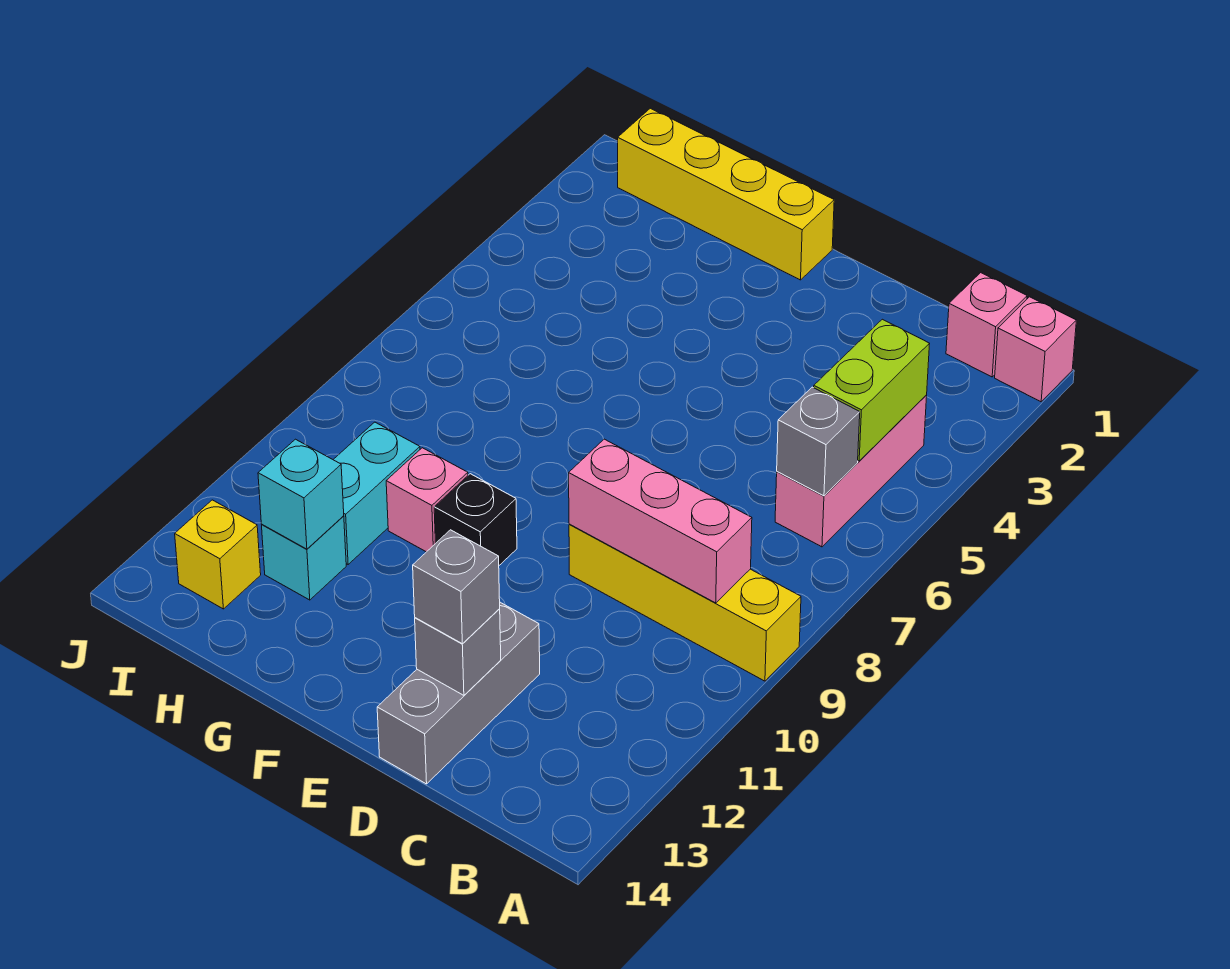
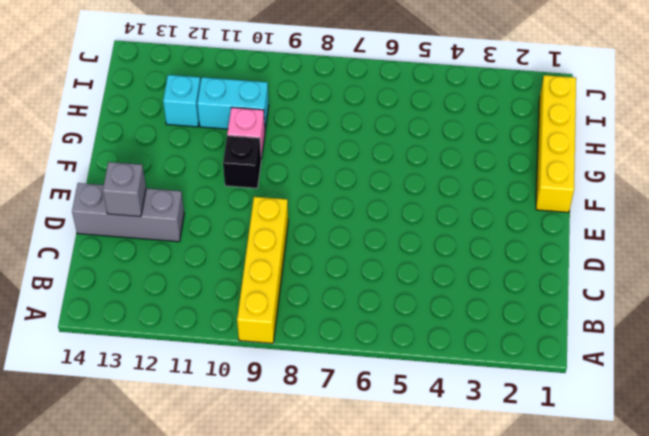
none -> pink brick A1 level 1
none -> pink brick B1 level 1
none -> pink brick B4:B6 level 1

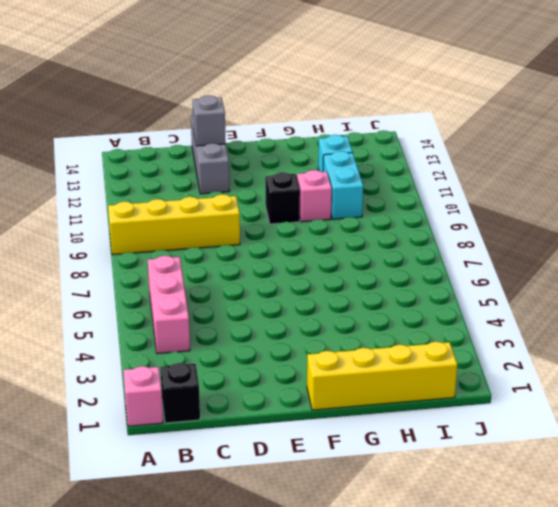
black brick B1 level 1 -> pink brick B1 level 1
none -> yellow brick I13 level 1
none -> lime brick B4:B5 level 2
none -> grey brick B6 level 2

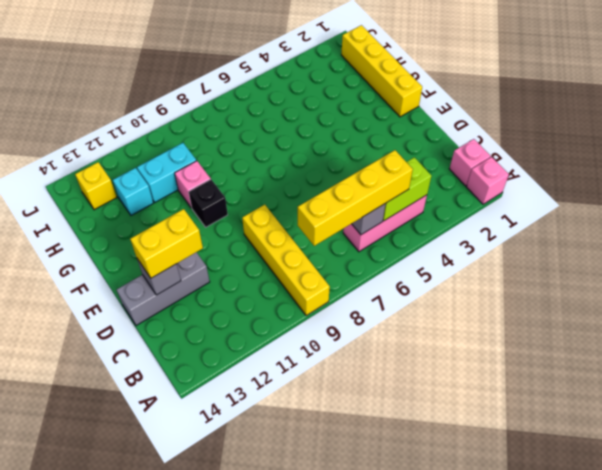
yellow brick B5:B8 level 3 -> none
yellow brick D12:D13 level 3 -> grey brick D13 level 3
none -> pink brick B9:D9 level 2
none -> cyan brick H12 level 2

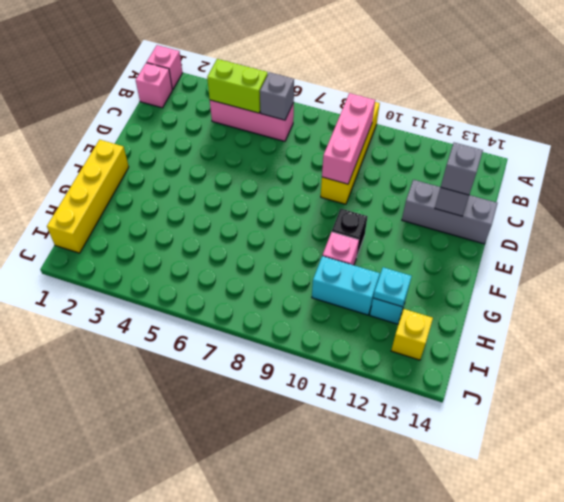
cyan plate H12 level 2 -> cyan brick H12 level 2

